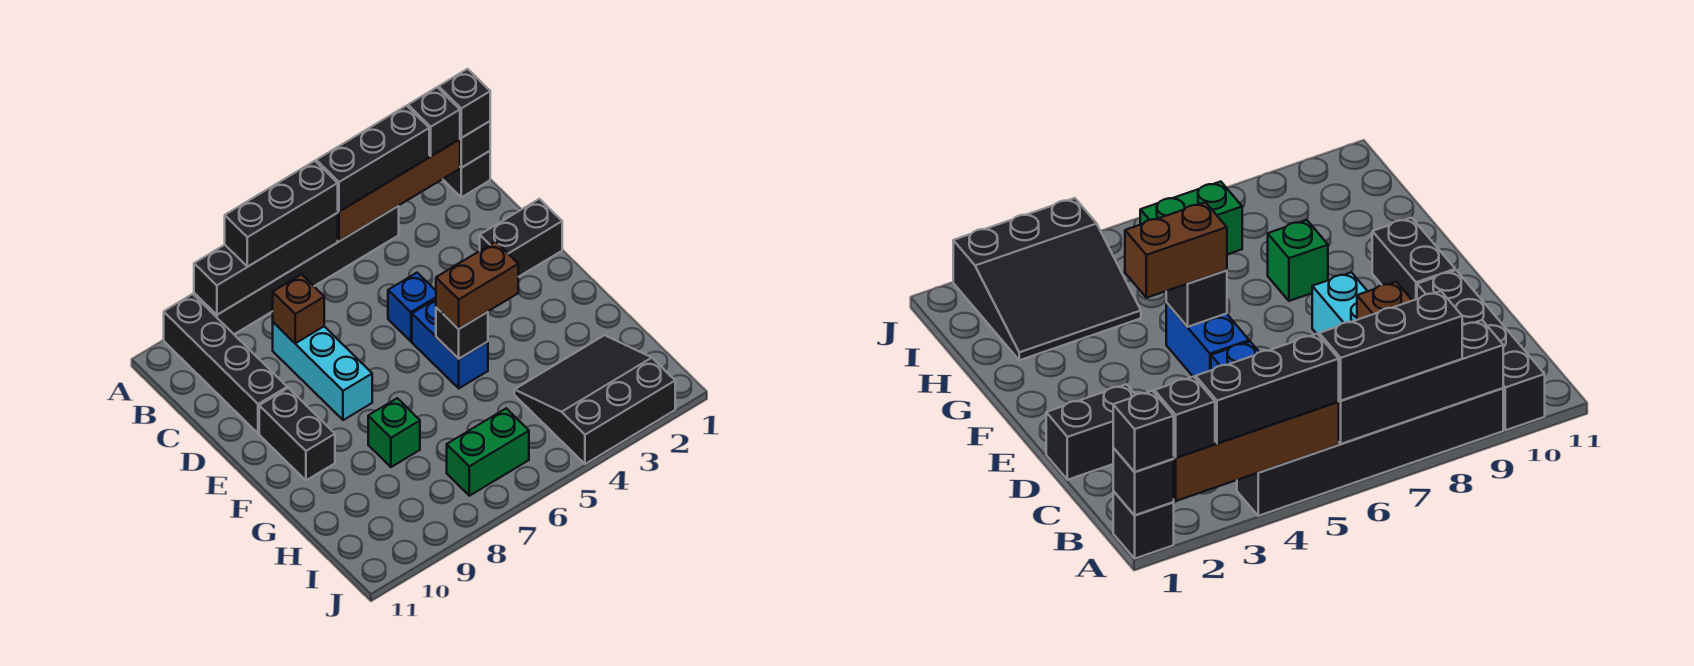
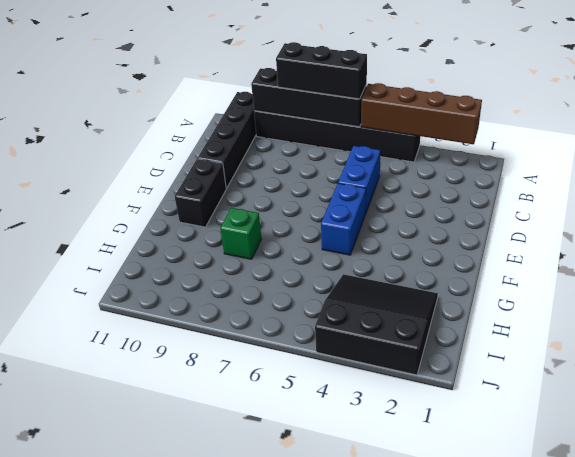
blue brick C5:D5 level 1 -> blue brick D5 level 1
none -> black brick A1 level 1
none -> cyan brick C8:E8 level 1
none -> black brick D1:D2 level 1

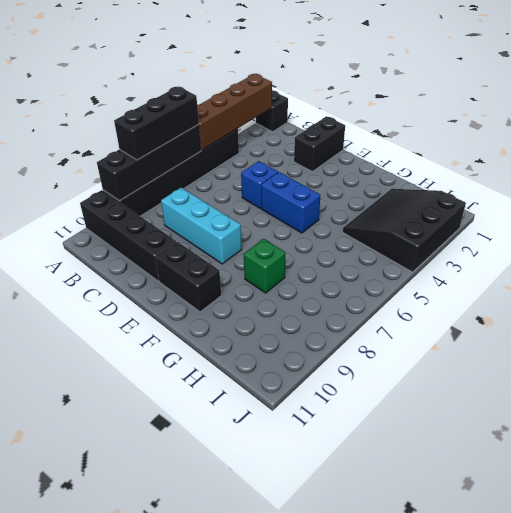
none -> green brick I6:I7 level 1
none -> black brick A1 level 2
none -> brown brick C8 level 2

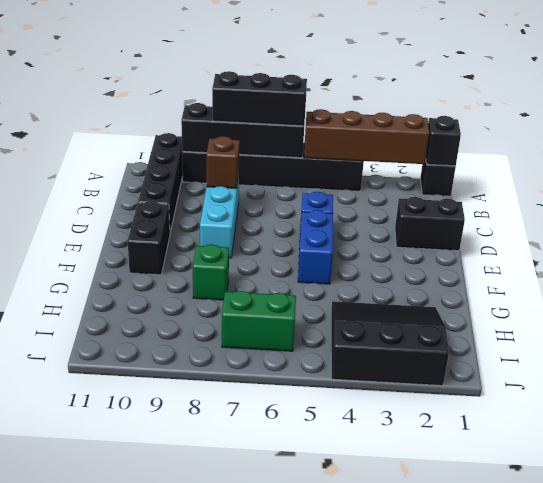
none -> black brick F5 level 2
none -> black brick A1 level 3
none -> black brick A2 level 3

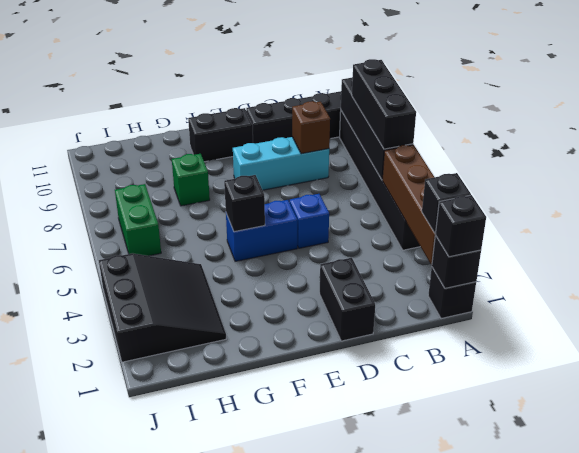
none -> black brick A3:A5 level 3
none -> brown brick F4:F5 level 3

